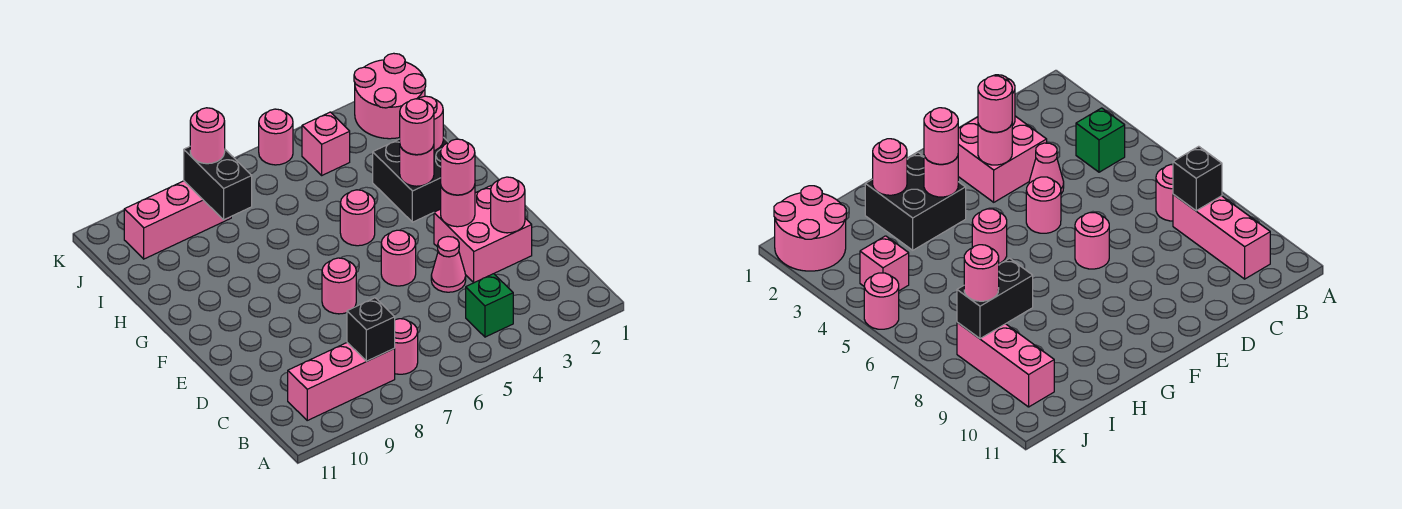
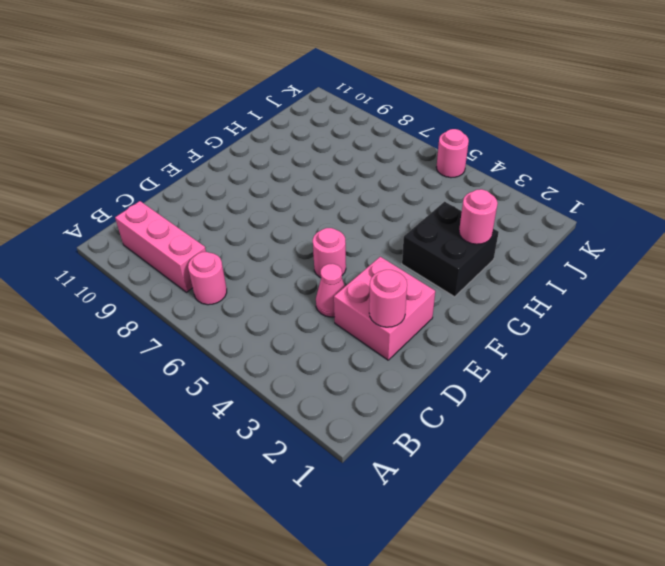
none -> green brick B4 level 1
none -> pink round brick E7 level 1
none -> pink round brick G5 level 1

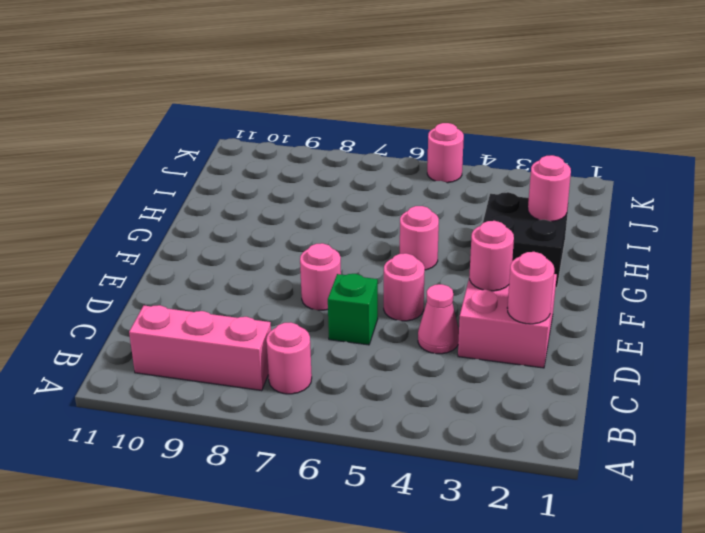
green brick D6 level 1 -> green brick B4 level 1
none -> pink round brick J1:K2 level 1
none -> pink brick J4 level 1
none -> pink brick J8:J10 level 1

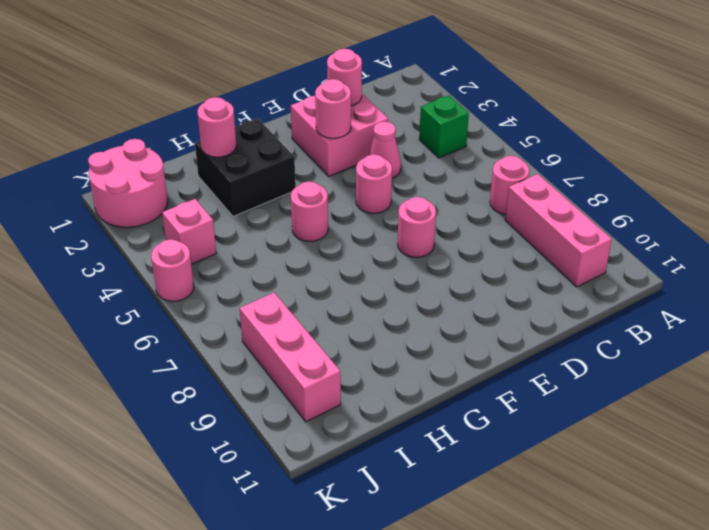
none -> black brick B8 level 2
none -> pink round brick G3 level 2
none -> black brick I8:J8 level 2

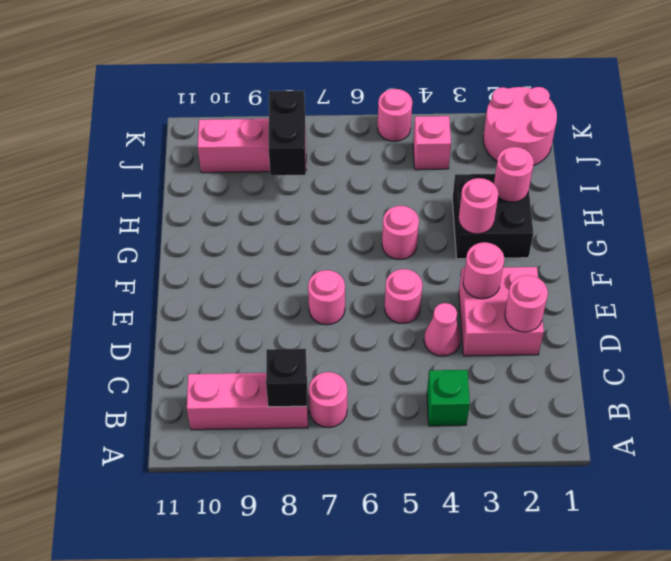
none -> pink round brick E3 level 3
none -> pink round brick G3 level 3
none -> pink round brick J8 level 3

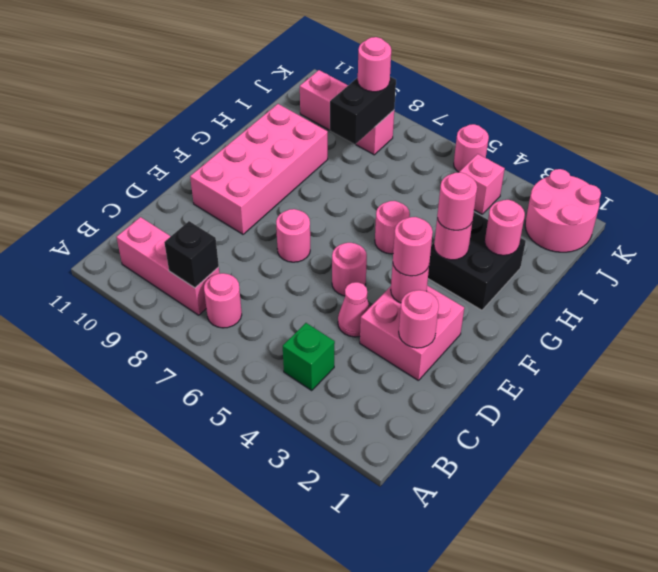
pink brick E9:H10 level 1 -> none

